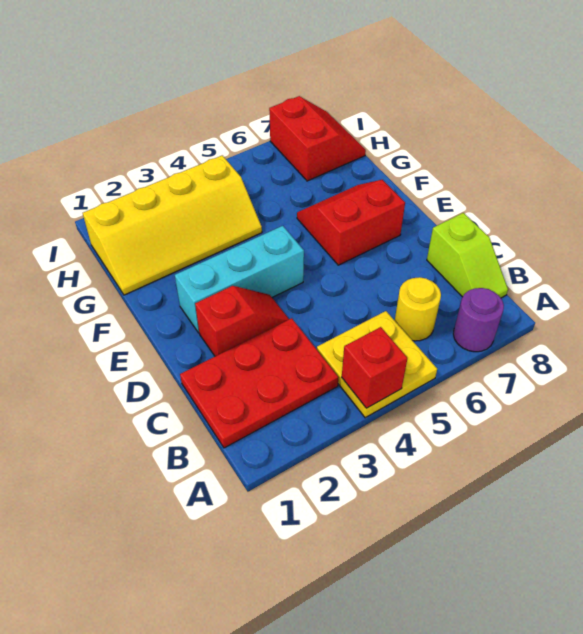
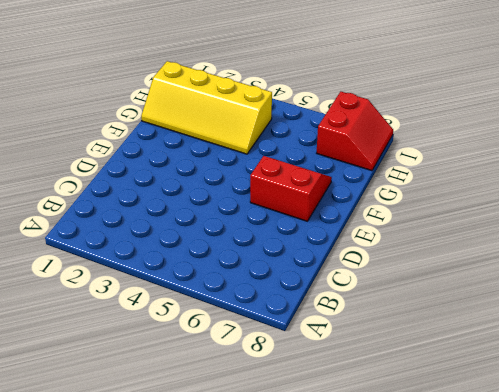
none -> yellow plate A4:B5 level 1
none -> purple round brick A7 level 1

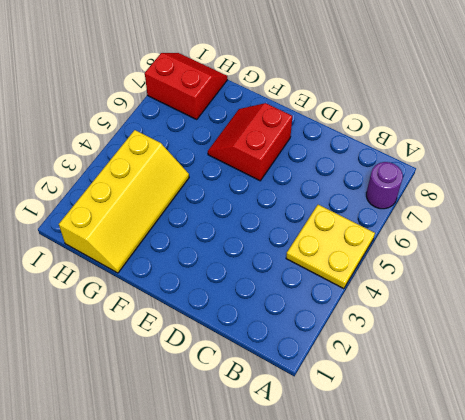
none -> red plate B1:C3 level 1
none -> yellow round brick B6 level 1

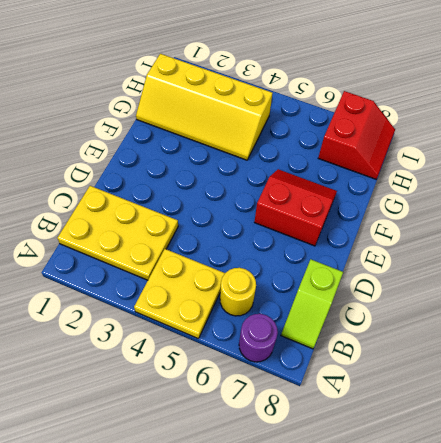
yellow plate B1:C3 level 1 -> red plate B1:C3 level 1
none -> red slope D2:D3 level 1 top 2
none -> cyan brick E2:E4 level 1

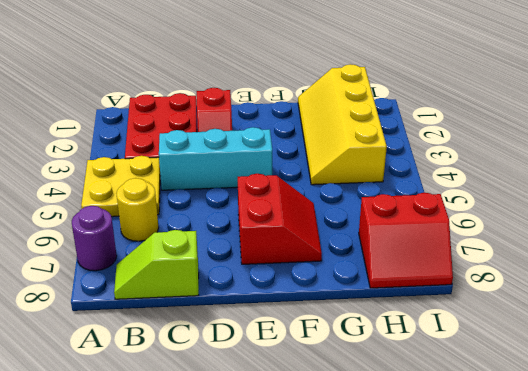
cyan brick C4:E4 level 1 -> cyan brick E2:E4 level 1
none -> red brick A4 level 2

